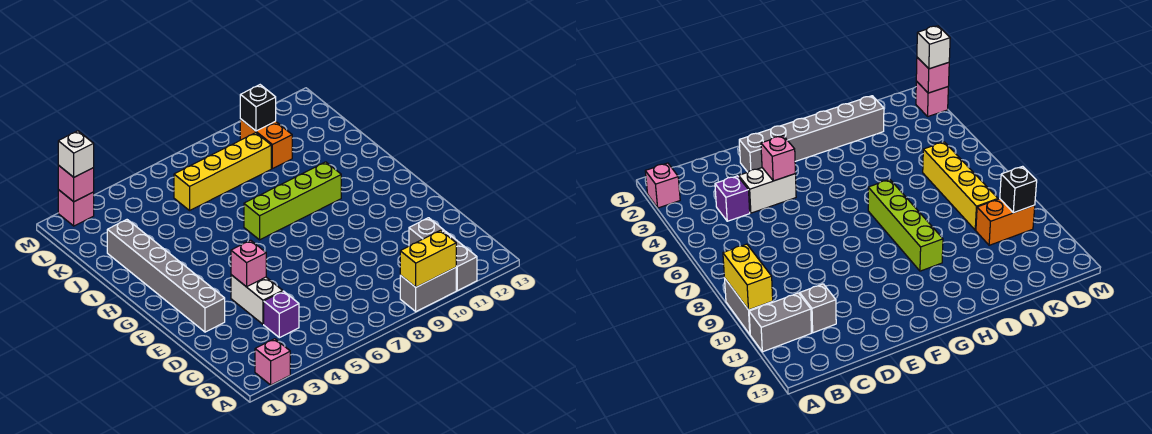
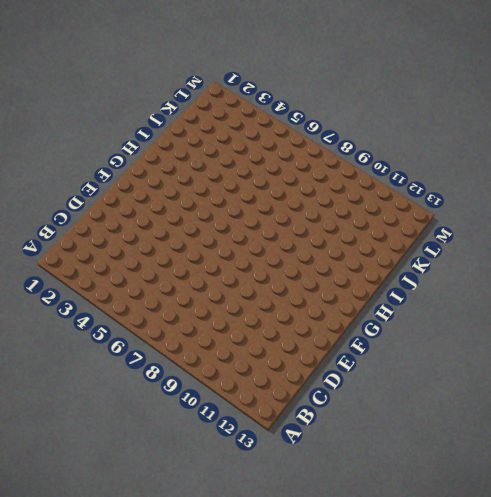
none -> pink brick A2 level 1
none -> grey brick A9:A10 level 1
none -> grey brick A11:B11 level 1

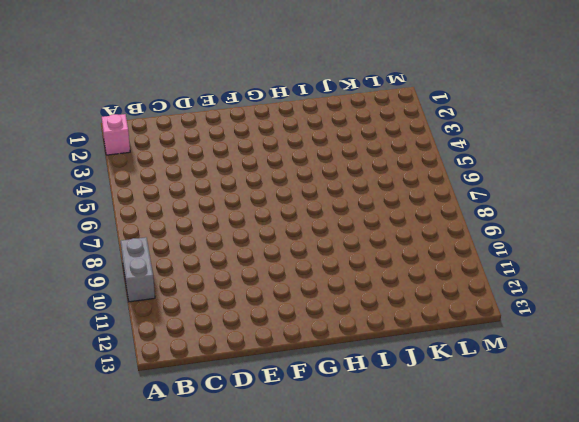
none -> grey brick A11:B11 level 1
none -> purple brick C4 level 1
none -> grey brick C11 level 1

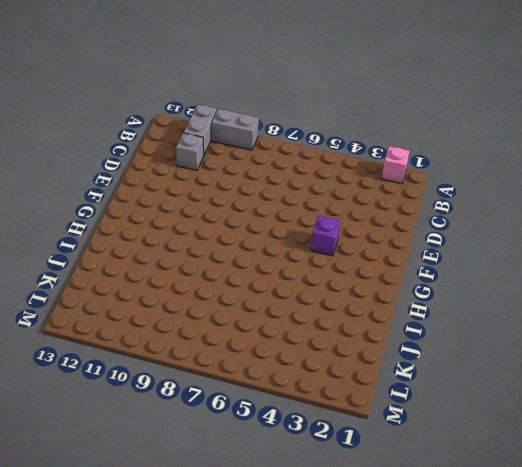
purple brick F4 level 1 -> purple brick C4 level 1
none -> white brick D4:E4 level 1
none -> grey brick E2:J2 level 1
none -> lime brick H7:H10 level 1

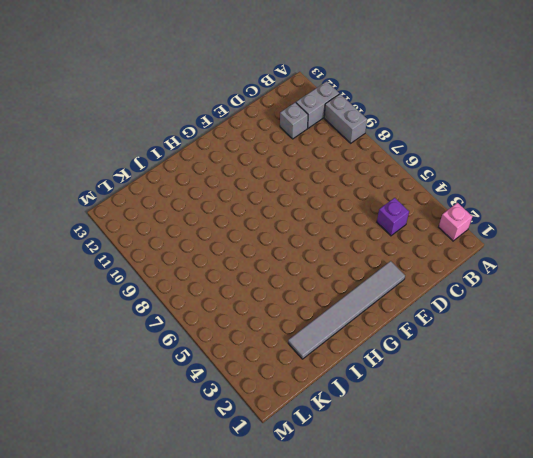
grey tile E2:J2 level 1 -> grey brick E2:J2 level 1
none -> white brick D4:E4 level 1
none -> lime brick H7:H10 level 1
none -> yellow brick K6:K9 level 1

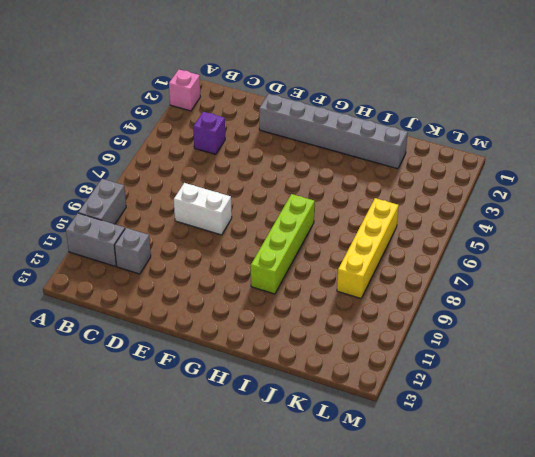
white brick D8:E8 level 1 -> white brick D4:E4 level 1
none -> orange brick K10:L10 level 1
none -> pink brick M2 level 1
none -> yellow brick A9:A10 level 2

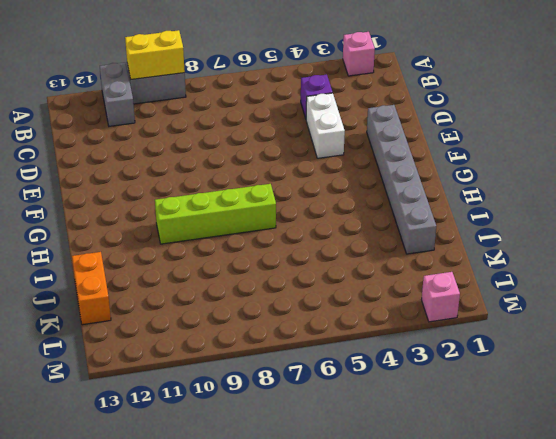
orange brick J13:K13 level 1 -> orange brick K10:L10 level 1
none -> grey brick C11 level 1
none -> yellow brick K6:K9 level 1
none -> pink brick E4 level 2

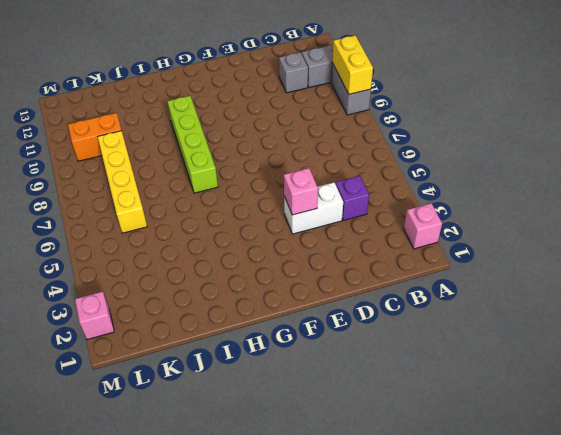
none -> grey brick E2:J2 level 1
none -> black brick L10 level 2
none -> pink brick M2 level 2

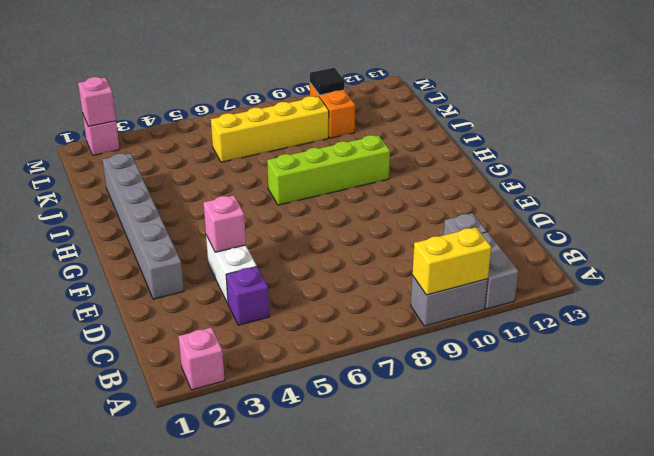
black tile L10 level 2 -> black brick L10 level 2
none -> white brick M2 level 3

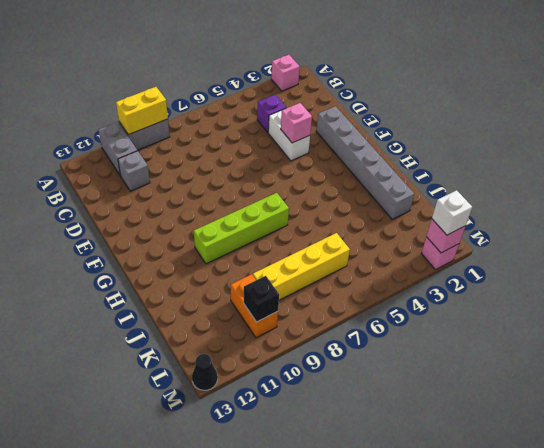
black cone M13 level 1 -> none

